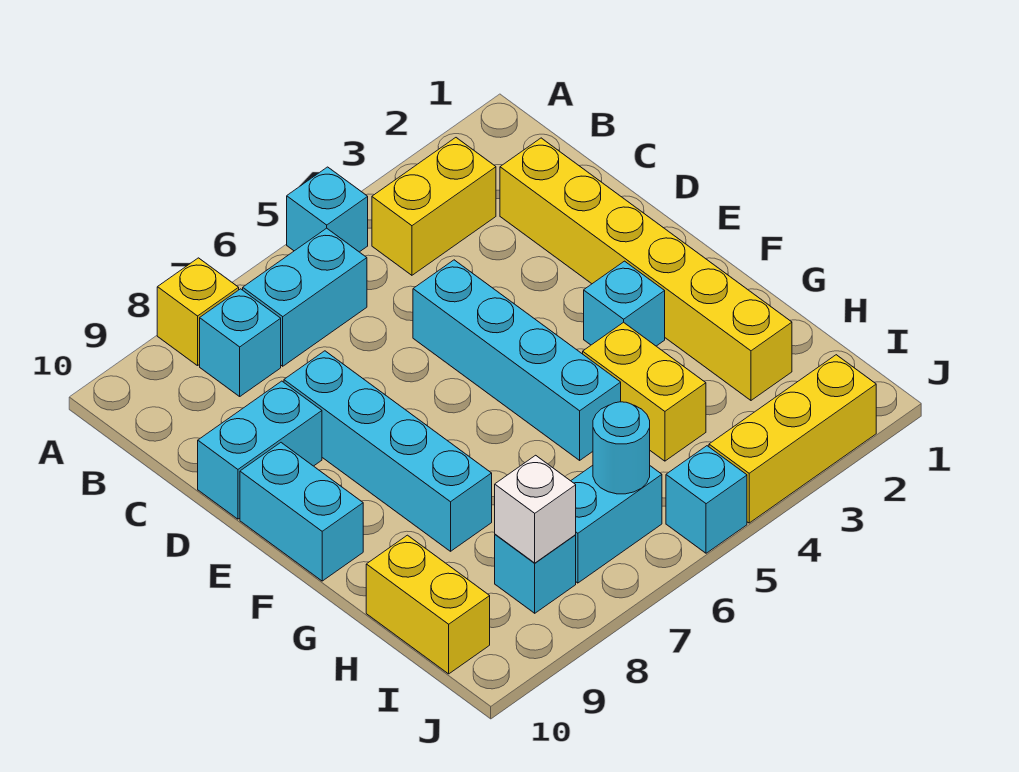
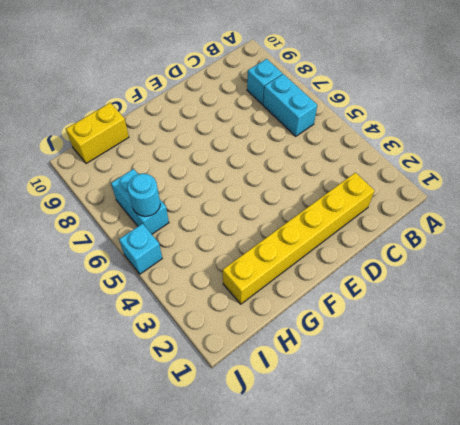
none -> cyan brick A5 level 1
none -> yellow brick A8 level 1
none -> yellow brick B3:B4 level 1

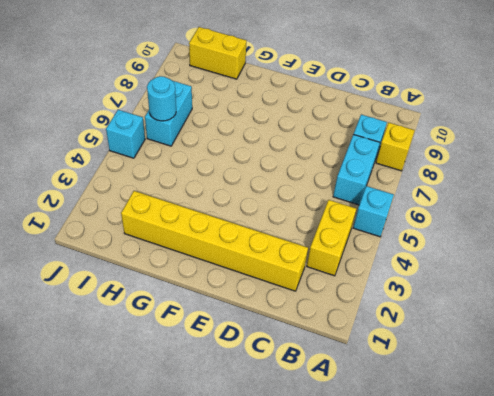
none -> cyan brick D5:G5 level 1
none -> cyan brick D8:G8 level 1
none -> cyan brick D9:D10 level 1

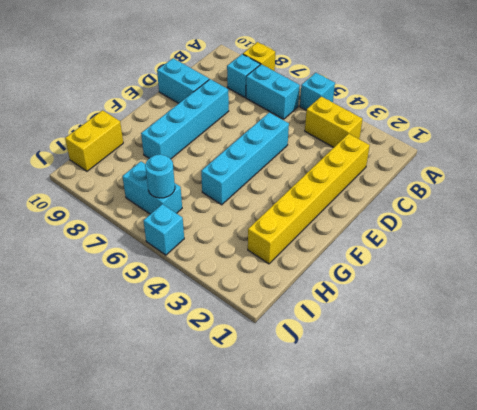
none -> cyan brick E10:F10 level 1
none -> cyan brick F3 level 1
none -> yellow brick G4:H4 level 1

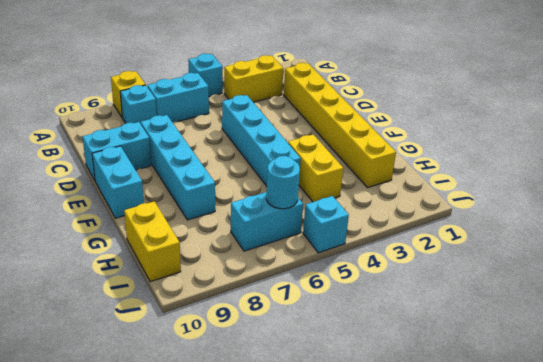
none -> cyan brick F3 level 1
none -> cyan brick I8 level 1
none -> yellow brick J2:J4 level 1

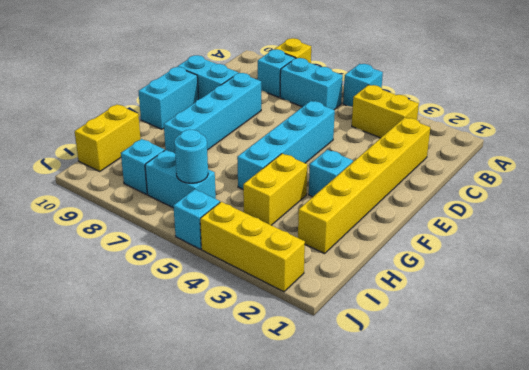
none -> white brick I8 level 2

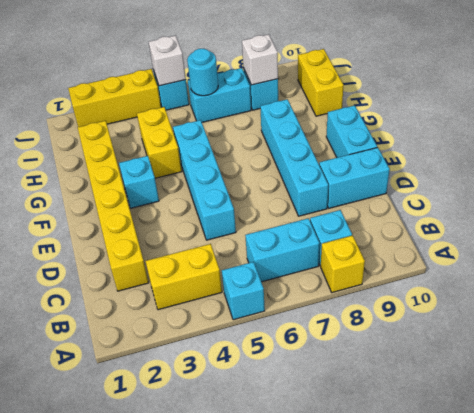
white brick J5 level 2 -> none

